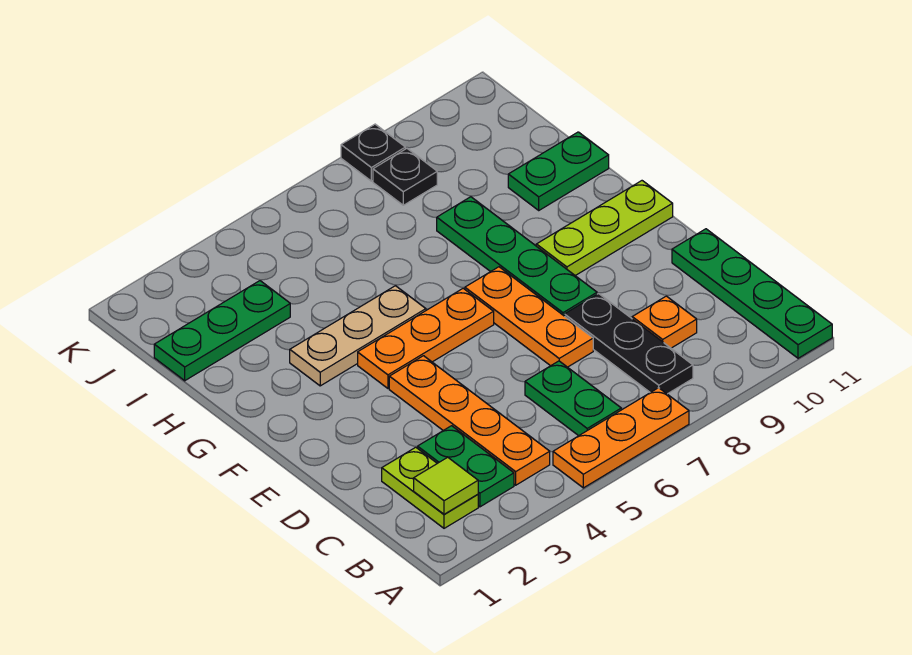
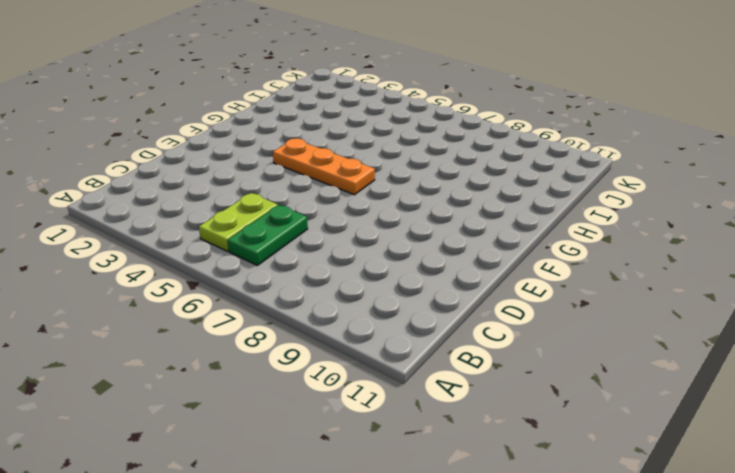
lime plate B5:C5 level 1 -> lime plate B2:C2 level 1
none -> orange plate A5:A7 level 1
none -> green plate A11:D11 level 1
none -> green plate B3:C3 level 1

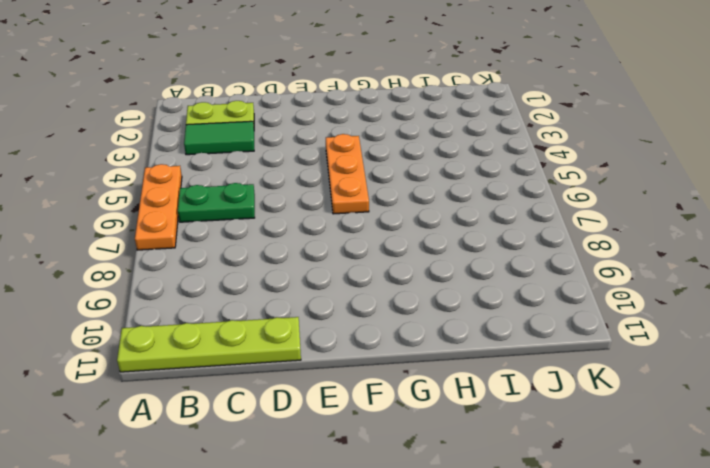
lime plate A11:D11 level 1 -> green plate A11:D11 level 1
green tile B3:C3 level 1 -> green plate B3:C3 level 1
none -> orange plate B4:E4 level 1
none -> black plate B8:D8 level 1
none -> orange plate C9 level 1

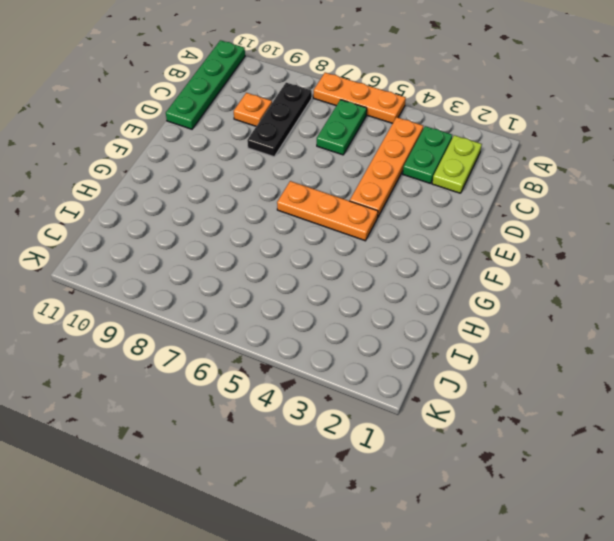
none -> orange plate D7:F7 level 1
none -> green plate E8:H8 level 1
none -> lime plate F9:F11 level 1

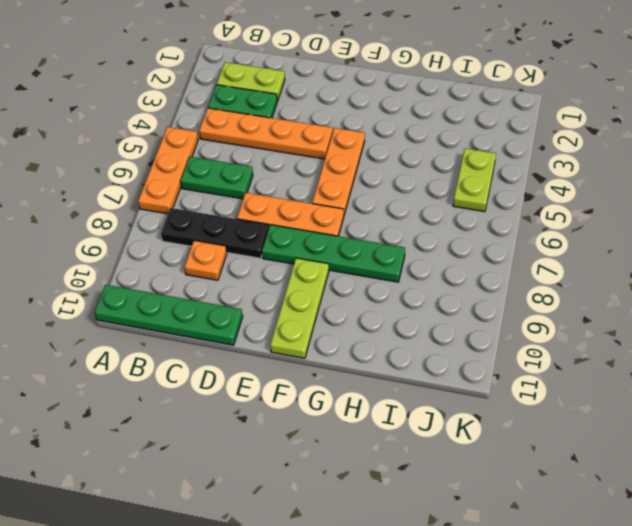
lime plate J4:J5 level 1 -> none
none -> tan plate G3:G5 level 1
none -> green plate H10:H11 level 1
none -> green plate I1:I3 level 1

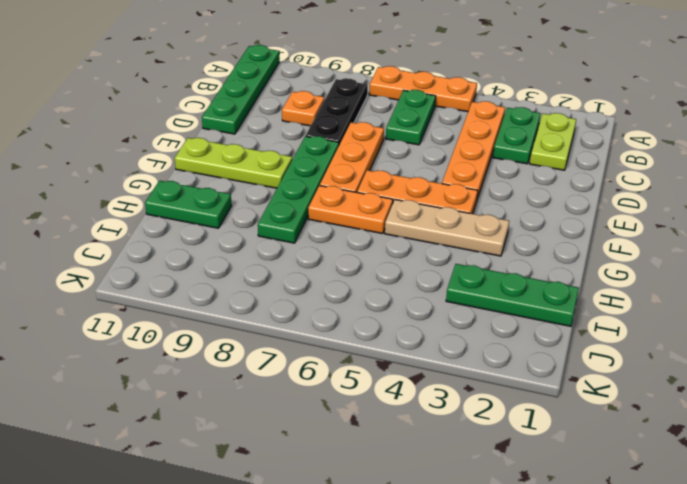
orange plate G6:G7 level 1 -> none
none -> black plate J8 level 1
none -> black plate K8 level 1
none -> lime tile B2 level 2

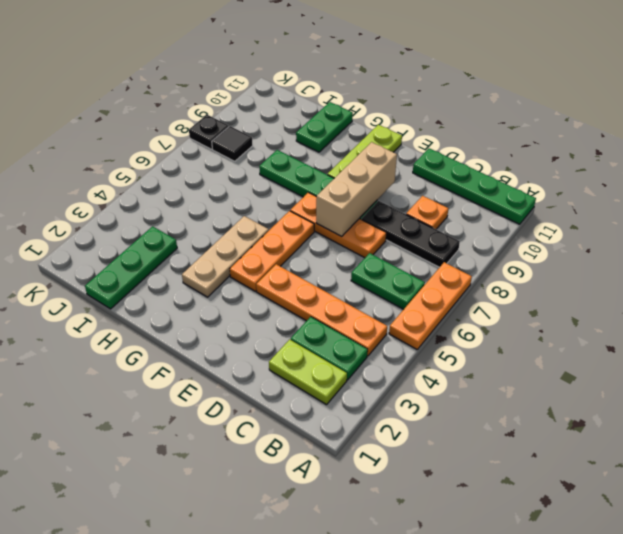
tan brick E7:E9 level 2 -> none
black tile J8 level 1 -> black plate J8 level 1
none -> lime tile B2 level 2

